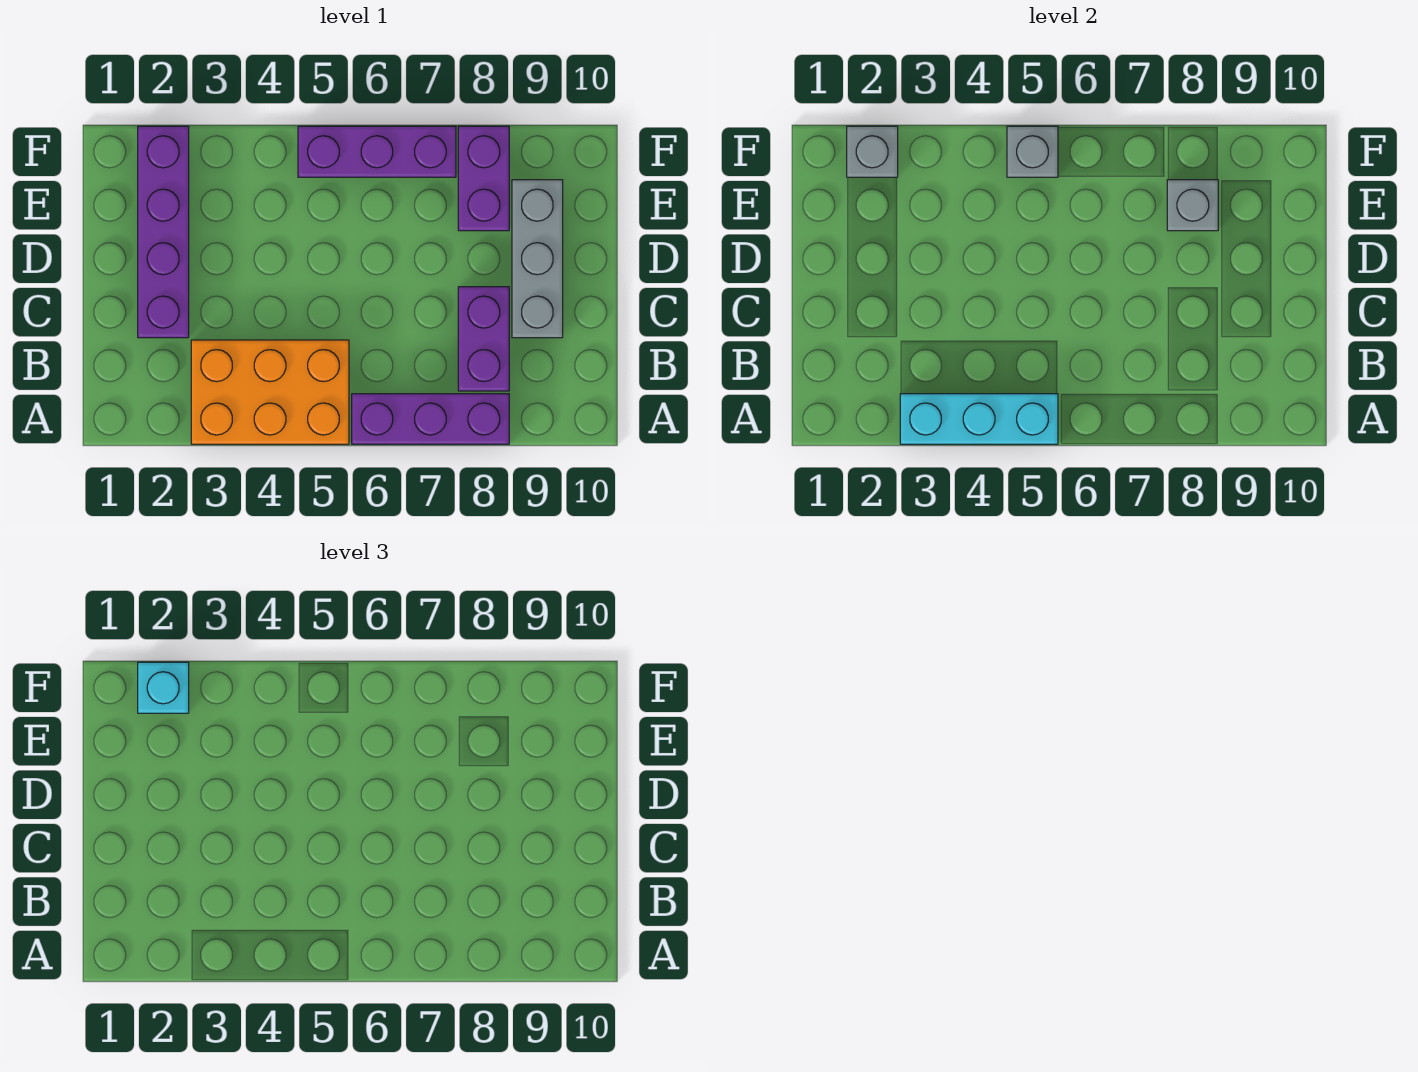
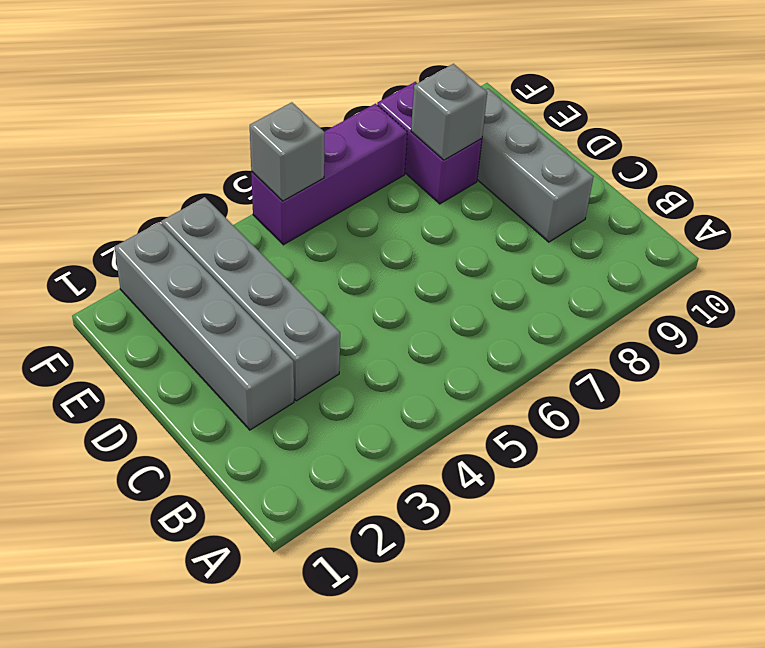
grey brick C2:F2 level 1 -> purple brick C2:F2 level 1
grey brick C3:F3 level 1 -> none
none -> orange brick A3:B5 level 1
none -> purple brick A6:A8 level 1
none -> purple brick B8:C8 level 1

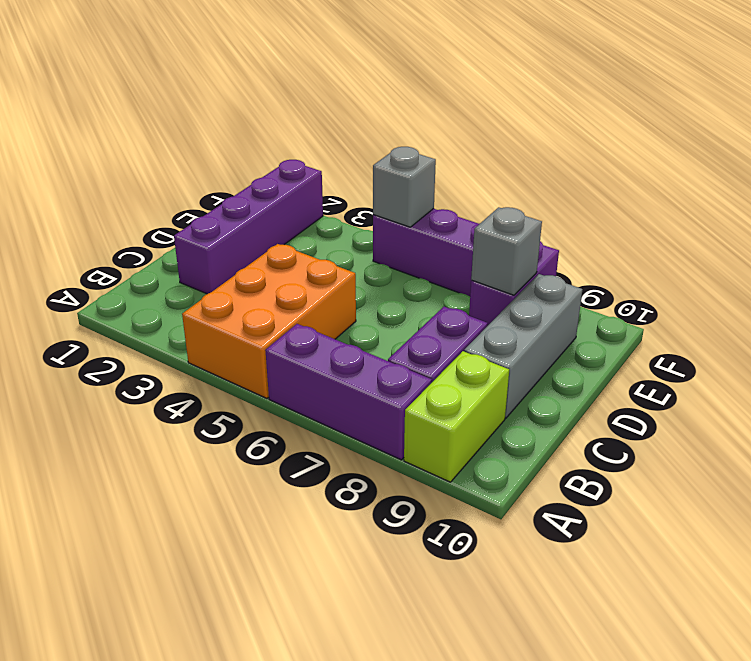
orange brick A4:C5 level 1 -> orange brick A3:B5 level 1
lime brick A9:B9 level 1 -> none
none -> cyan brick A3:A5 level 2
none -> grey brick F2 level 2
none -> cyan brick F2 level 3

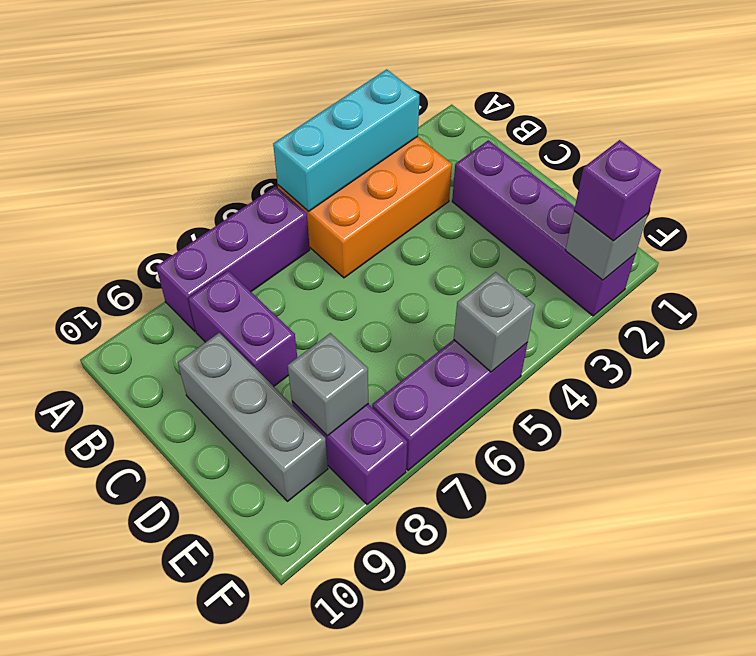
purple brick F2 level 3 -> cyan brick F2 level 3

